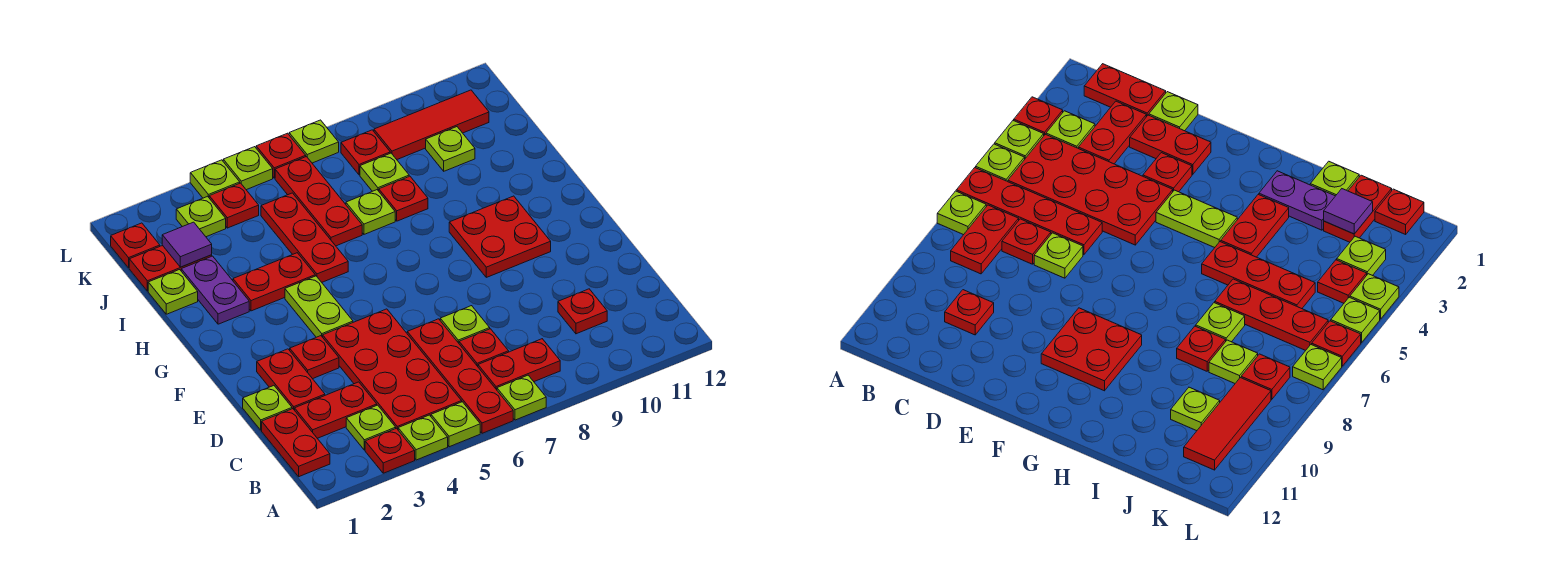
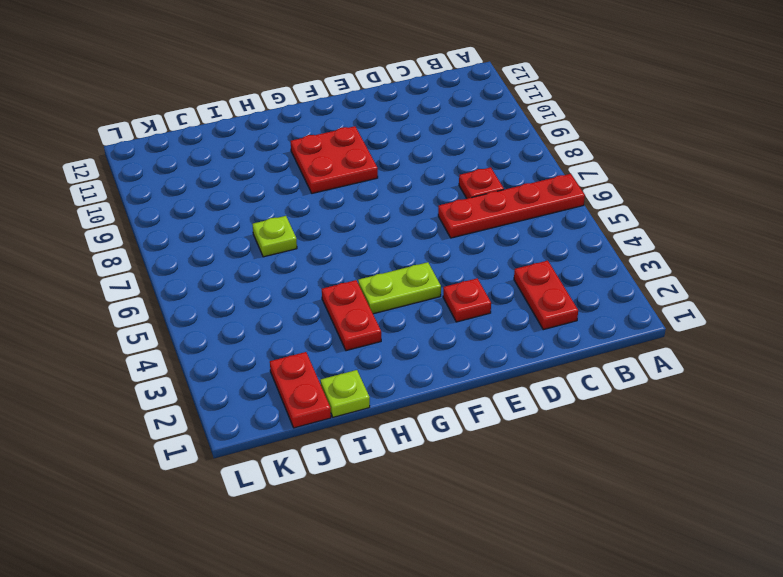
none -> red plate A3 level 1
none -> lime plate A4 level 1
none -> lime plate A5 level 1
none -> lime plate A7 level 1

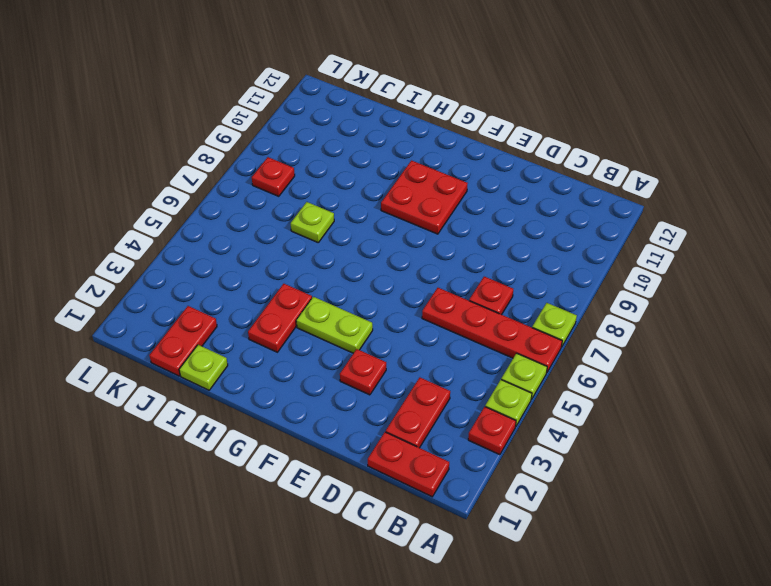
none -> lime plate B3 level 1
none -> red plate B4:E5 level 1
none -> red plate B7:B8 level 1
none -> red plate C10 level 1

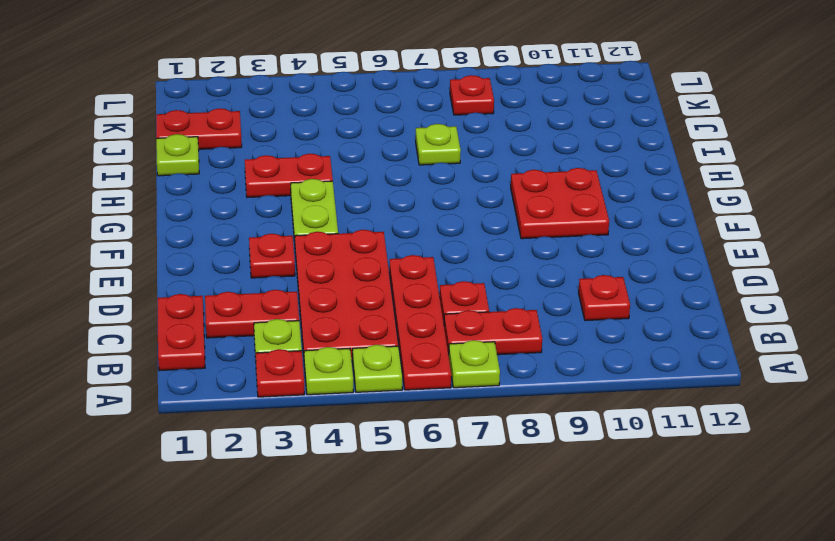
none -> lime plate D1 level 1
none -> red plate D2:E2 level 1
none -> lime plate D7 level 1
none -> purple plate H2:I2 level 1

